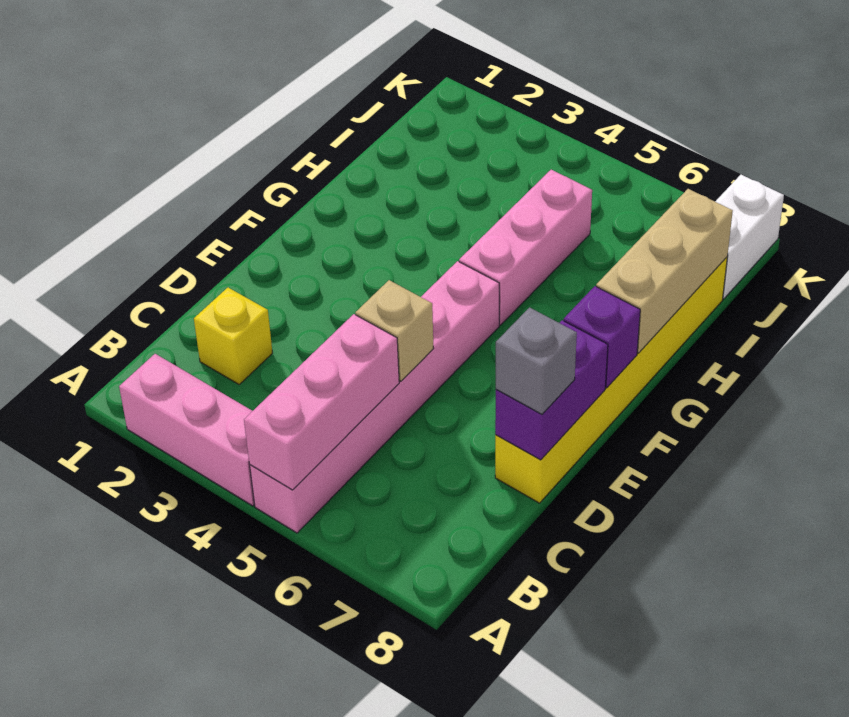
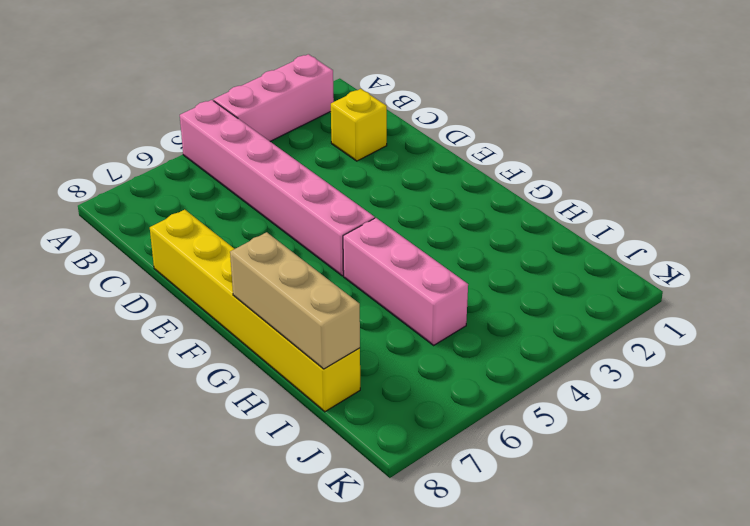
none -> white brick J8:K8 level 1
none -> pink brick A5:C5 level 2
none -> tan brick D5 level 2

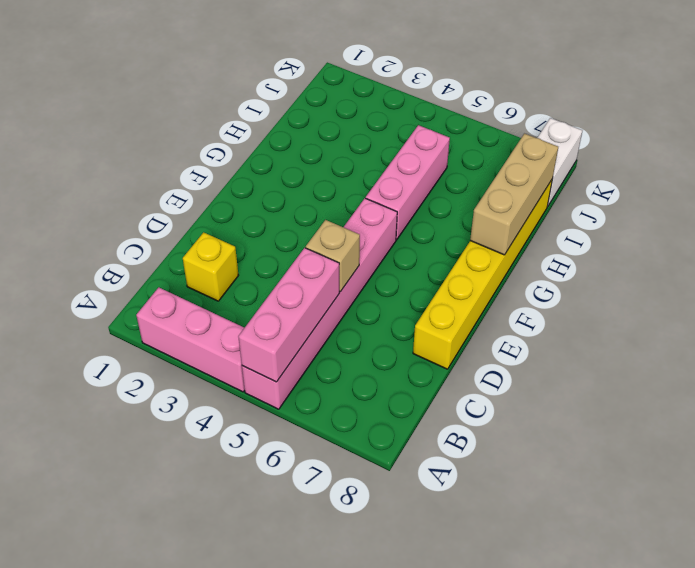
none -> purple brick D8:E8 level 2
none -> purple brick F8 level 2
none -> grey brick D8 level 3

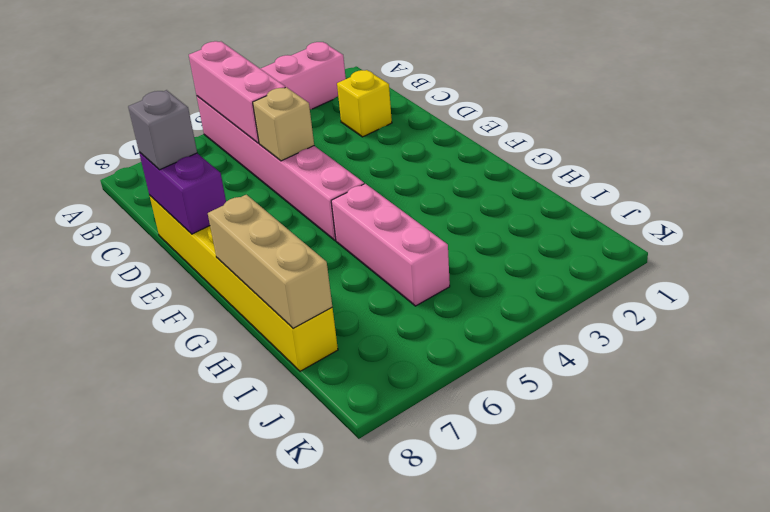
none -> white brick J8:K8 level 1
none -> purple brick F8 level 2

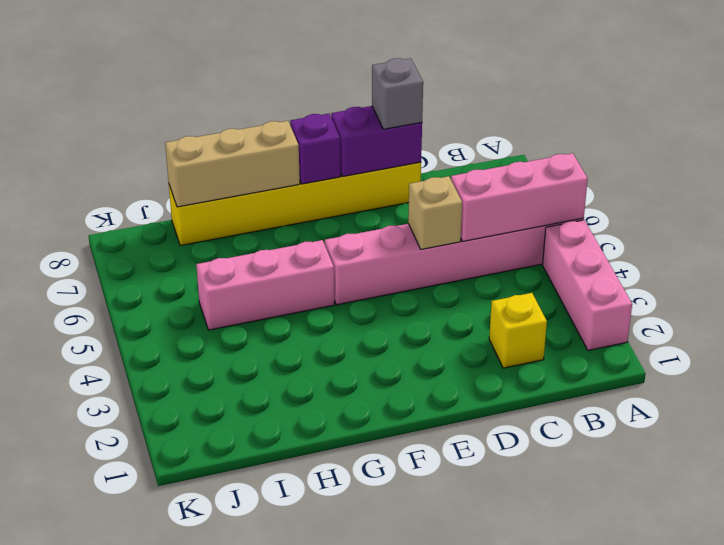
none -> white brick J8:K8 level 1

